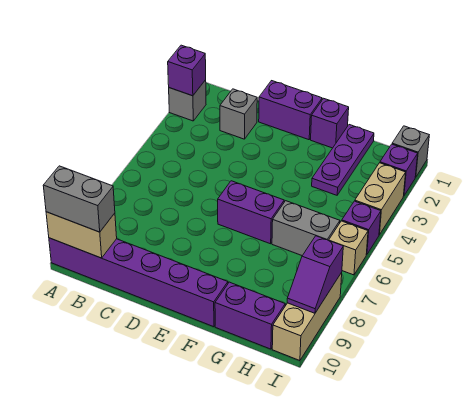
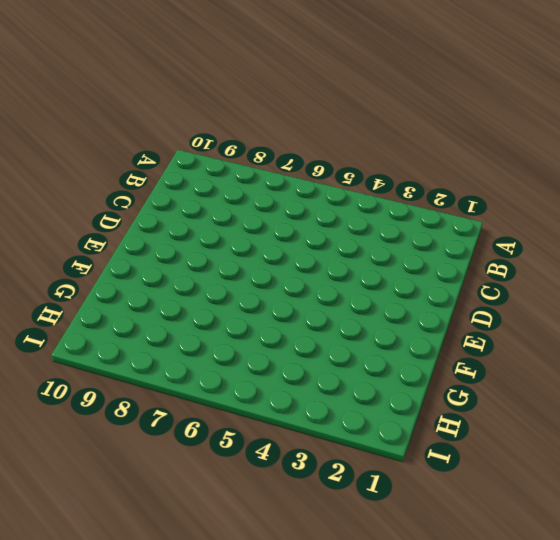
none -> grey brick A2 level 1
none -> purple brick A10:F10 level 1
none -> grey brick C2 level 1

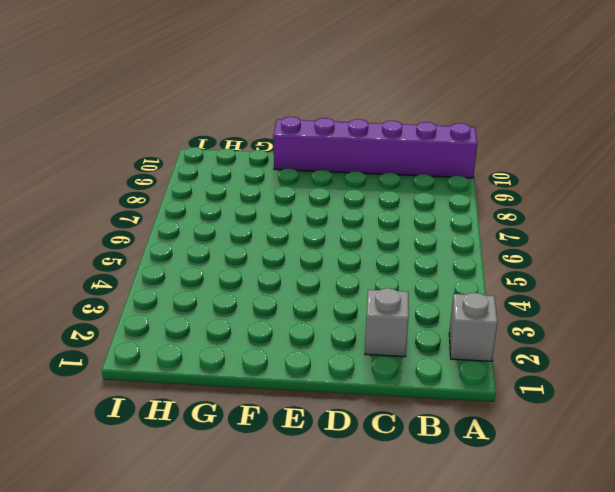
none -> purple brick D1:E1 level 1
none -> purple brick E6:F6 level 1
none -> purple brick F1 level 1

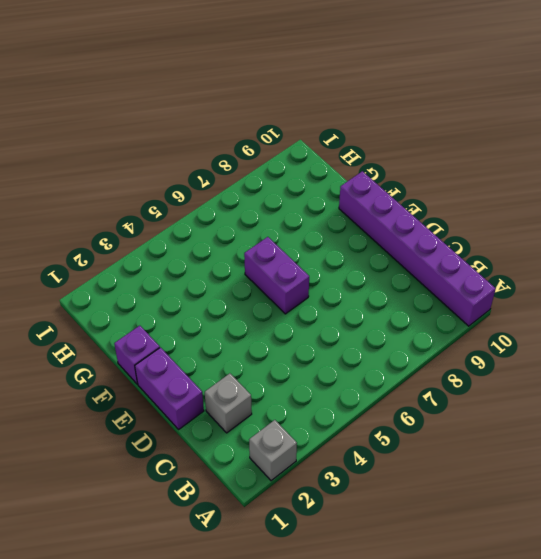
none -> purple plate G1:G3 level 1
none -> grey brick G6:H6 level 1
none -> purple brick G10:H10 level 1

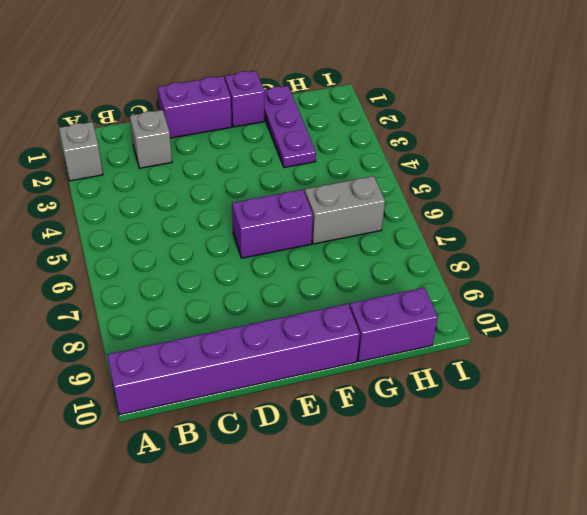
none -> grey brick I1 level 1
none -> purple brick I2 level 1
none -> tan brick I3:I4 level 1

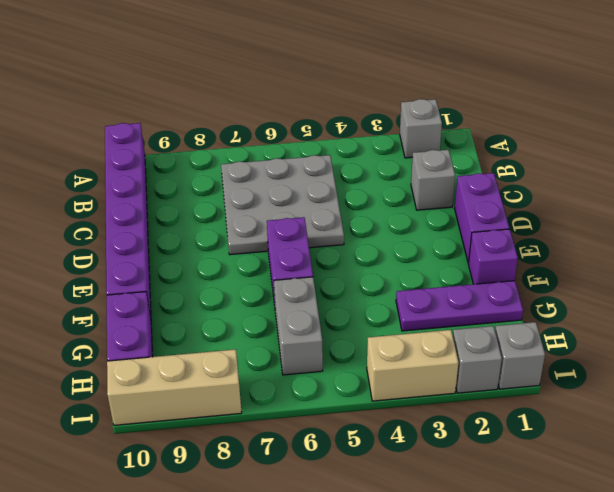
grey plate B5:D7 level 1 -> none
grey brick I2 level 1 -> purple brick I2 level 1
none -> purple brick I5 level 1
none -> tan brick I6 level 1
none -> purple brick A2 level 2

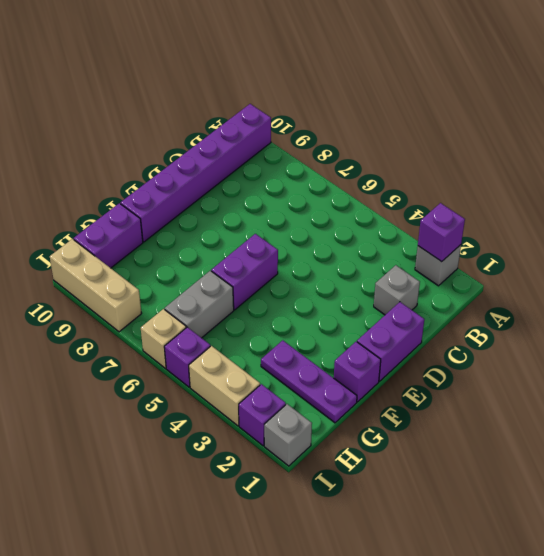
none -> tan brick A10:B10 level 2
none -> purple slope I8:I9 level 2 top 8
none -> grey brick A10:B10 level 3

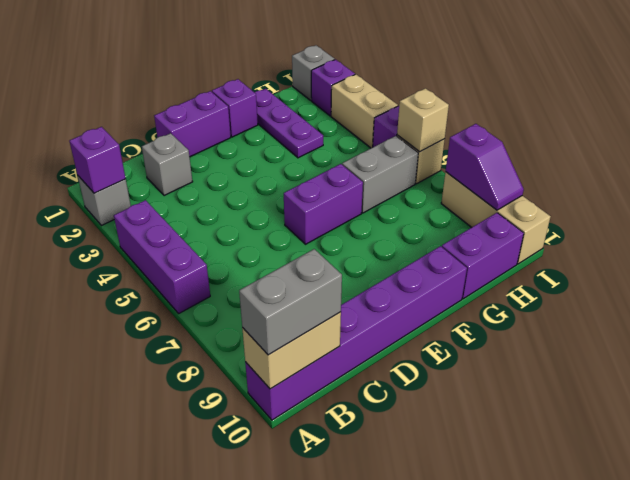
purple brick A4:A6 level 1 -> none
tan brick I6 level 2 -> none

